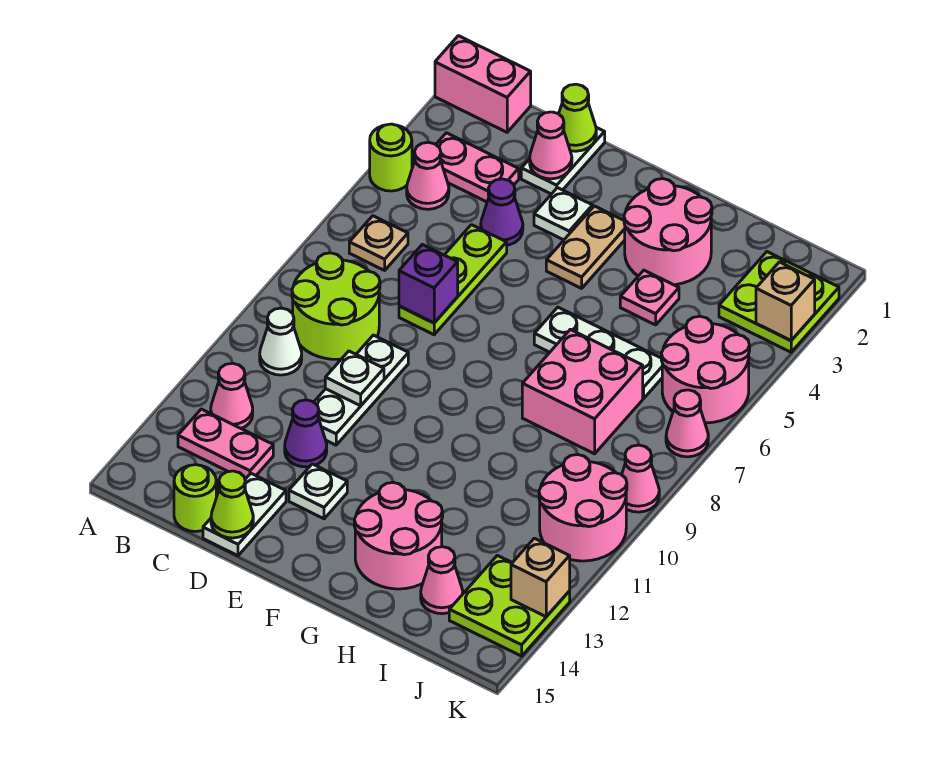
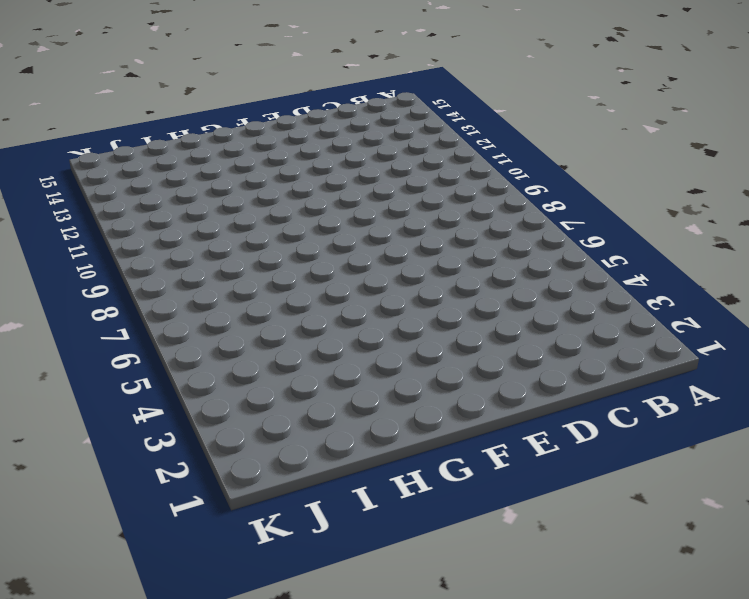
none -> pink brick A1:B1 level 1
none -> lime round brick A4 level 1
none -> pink plate B3:C3 level 1
none -> pink cone B4 level 1

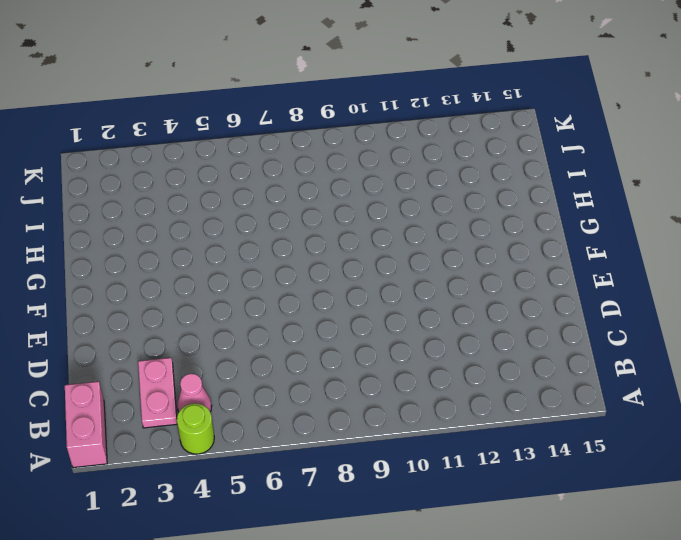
none -> tan plate B6 level 1
none -> lime round brick B8:C9 level 1
none -> white cone B10 level 1
none -> pink cone B12 level 1

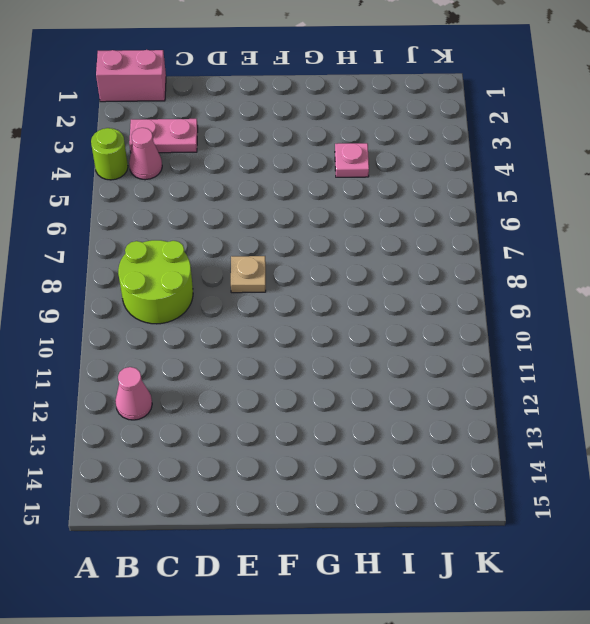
tan plate E8 level 1 -> tan plate B6 level 1
none -> white cone B10 level 1
none -> pink plate B13:C13 level 1
none -> lime round brick C15 level 1
none -> white plate D1:D2 level 1

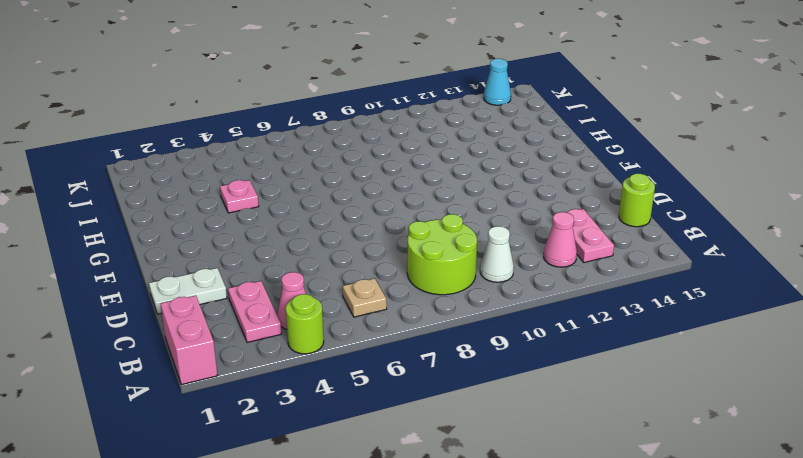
cyan cone K14 level 1 -> lime plate J13:K14 level 1
none -> purple cone D4 level 1
none -> lime plate D5:D7 level 1
none -> white plate D9:D11 level 1
none -> purple cone D12 level 1

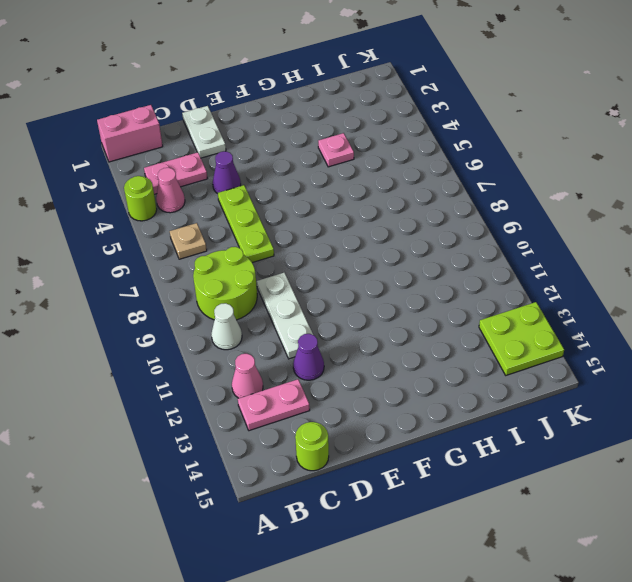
none -> white plate D14:D15 level 1
none -> white plate E3 level 1
none -> white plate E13 level 1
none -> tan plate F3:F4 level 1

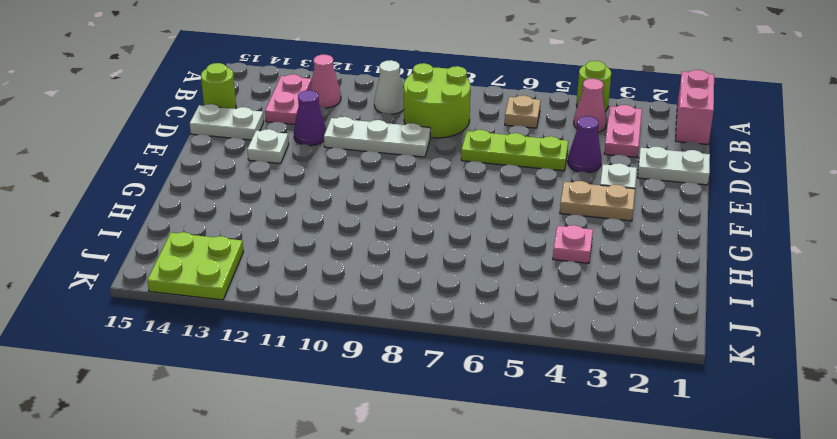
none -> pink round brick G2:H3 level 1
none -> white plate G6:I6 level 1
none -> pink round brick G13:H14 level 1
none -> pink brick H7:I8 level 1

